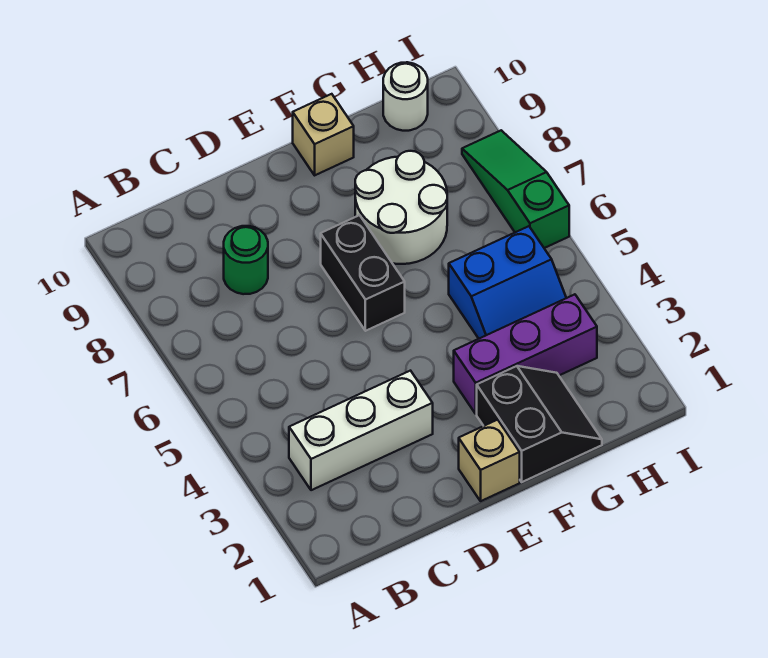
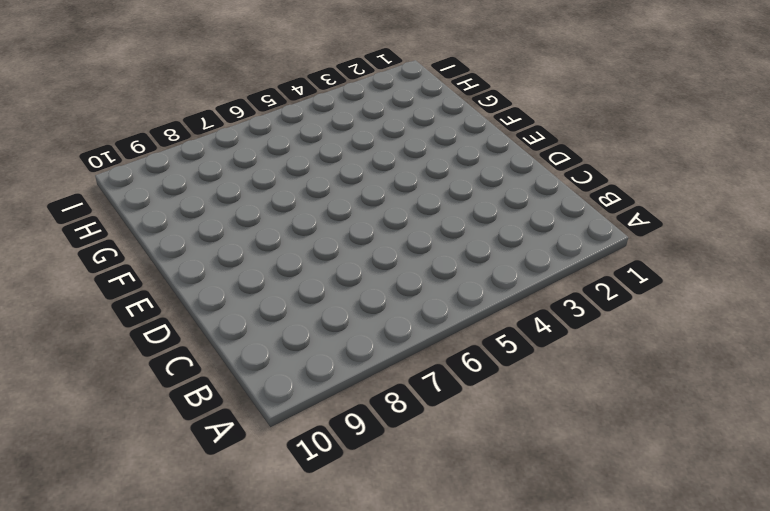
none -> white brick B3:D3 level 1
none -> green round brick C8 level 1

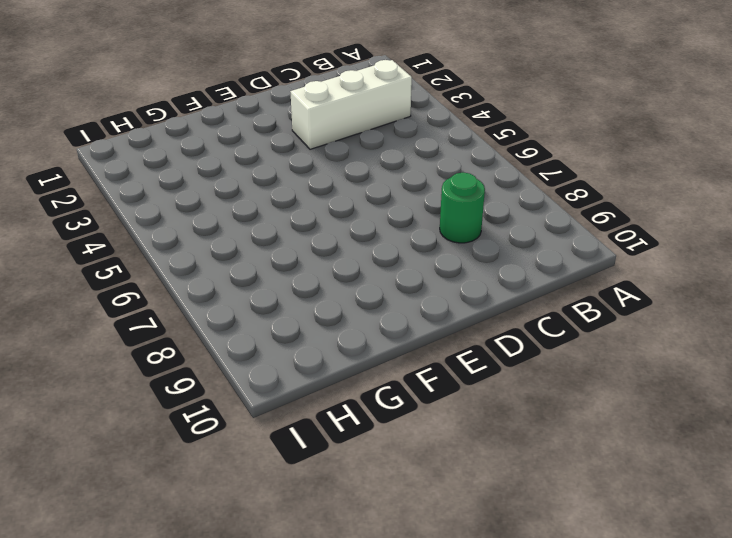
none -> tan brick E1 level 1
none -> black brick E6:E7 level 1

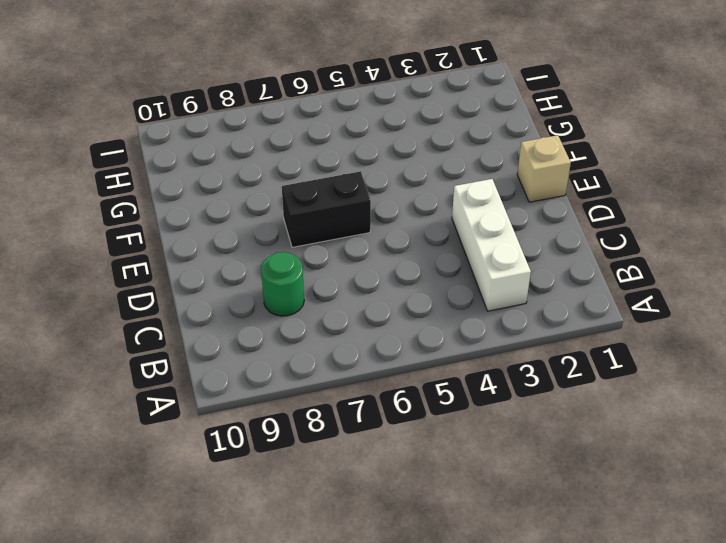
none -> black slope F1:G2 level 1 top F
none -> purple brick F3:H3 level 1

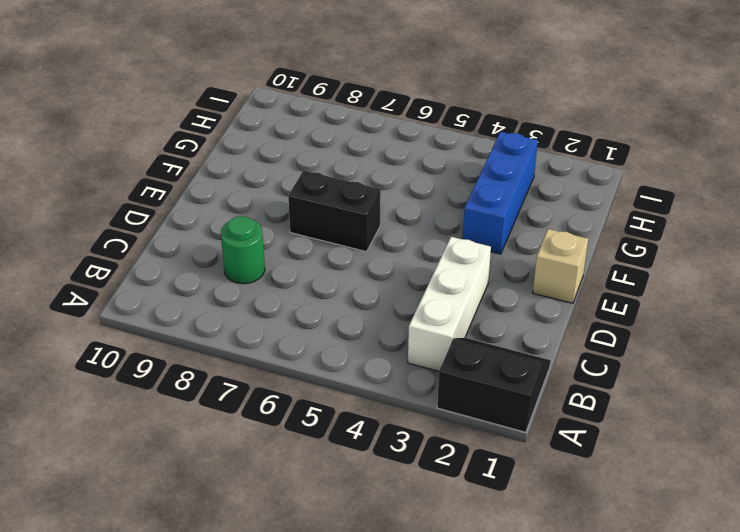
black slope A1:B2 level 1 top A -> black slope F1:G2 level 1 top F
blue brick F3:H3 level 1 -> purple brick F3:H3 level 1
none -> white round brick F7:G8 level 1
none -> tan brick F10 level 1

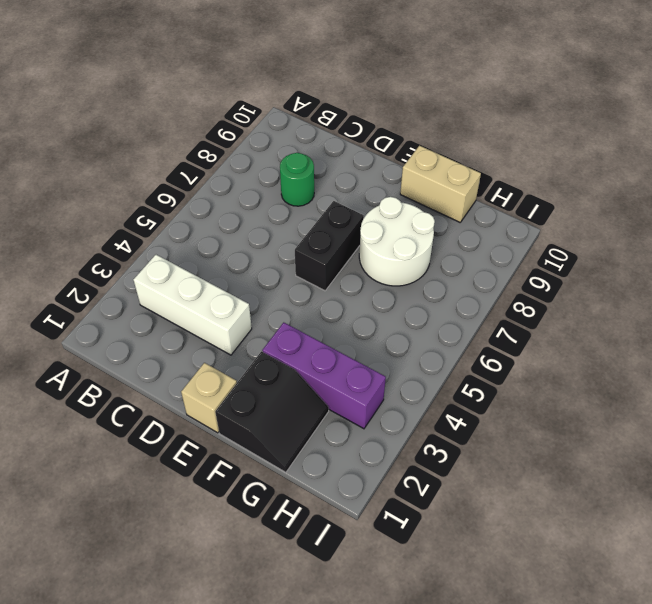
tan brick F10:G10 level 1 -> tan brick F10 level 1
none -> blue slope G4:H5 level 1 top 5
none -> white round brick H10 level 1

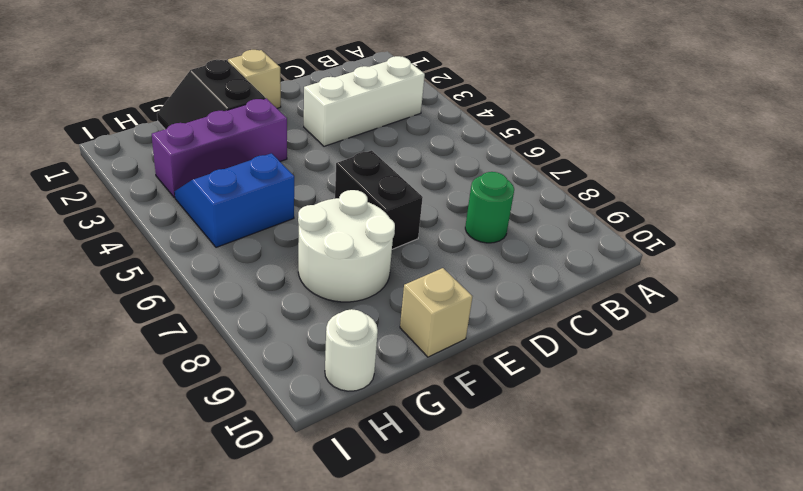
none -> green slope I6:I8 level 1 top 6

